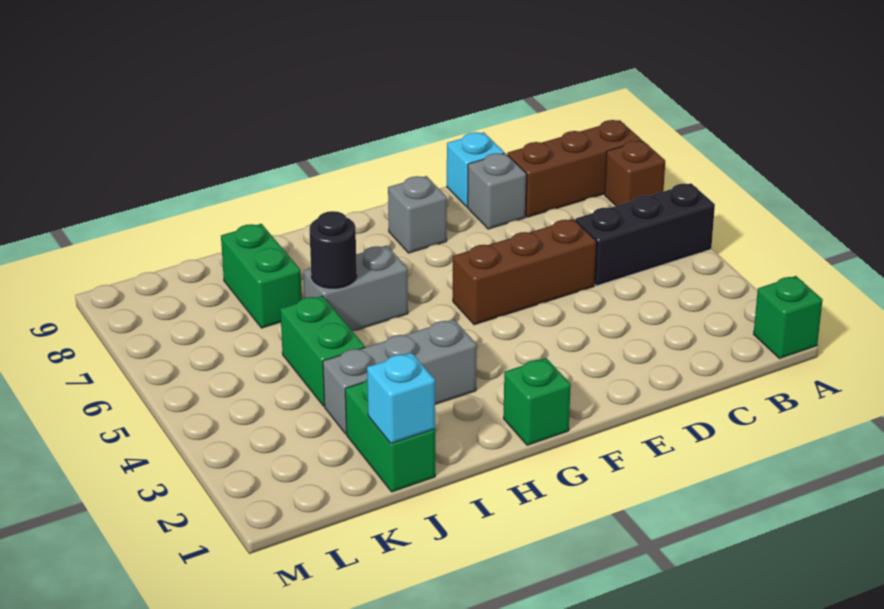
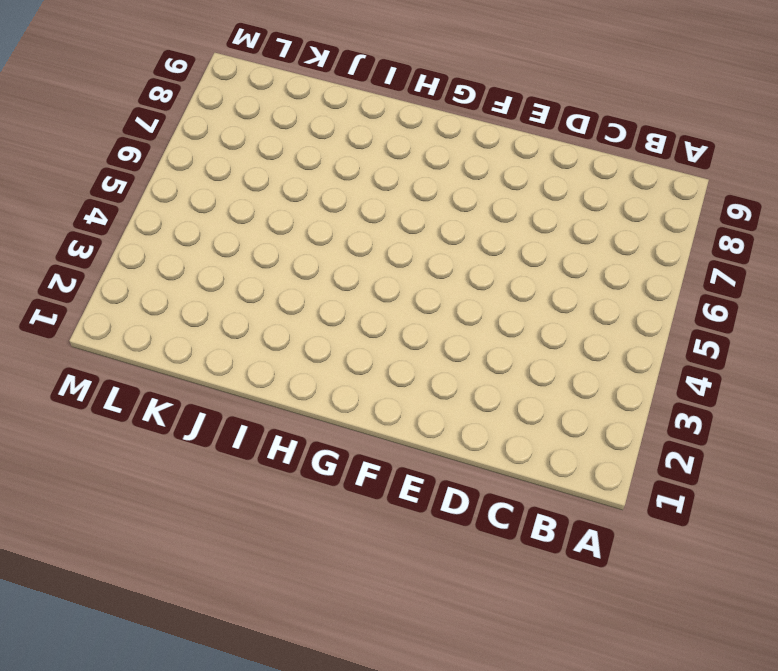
none -> green brick A1 level 1
none -> black brick A5:C5 level 1
none -> brown brick A7 level 1

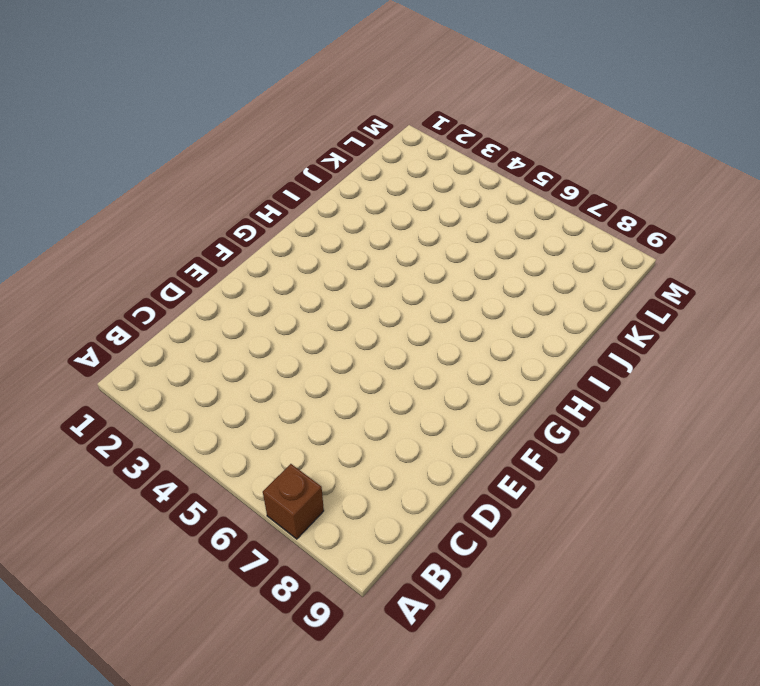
none -> green brick A1 level 1
none -> black brick A5:C5 level 1
none -> brown brick A8:C8 level 1

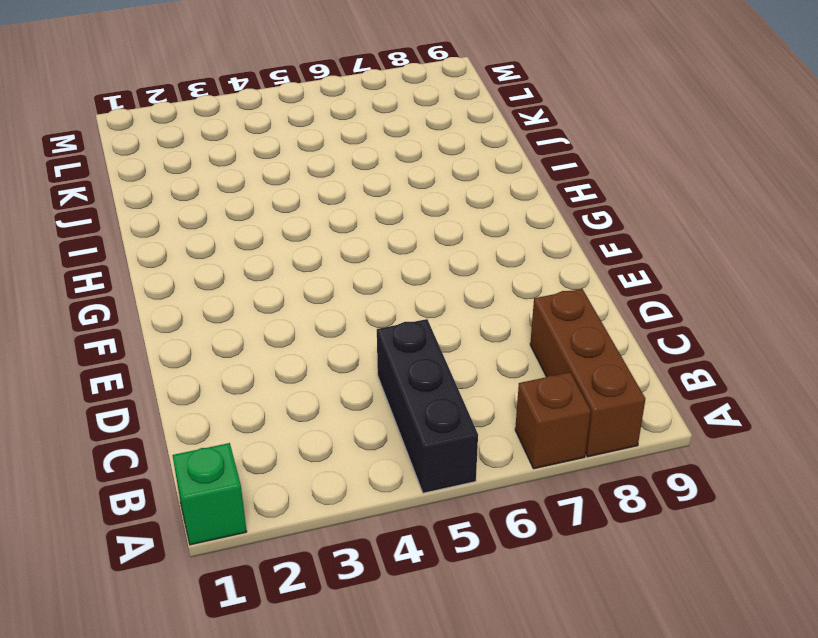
none -> brown brick D5:F5 level 1
none -> grey brick D8 level 1
none -> cyan brick D9 level 1

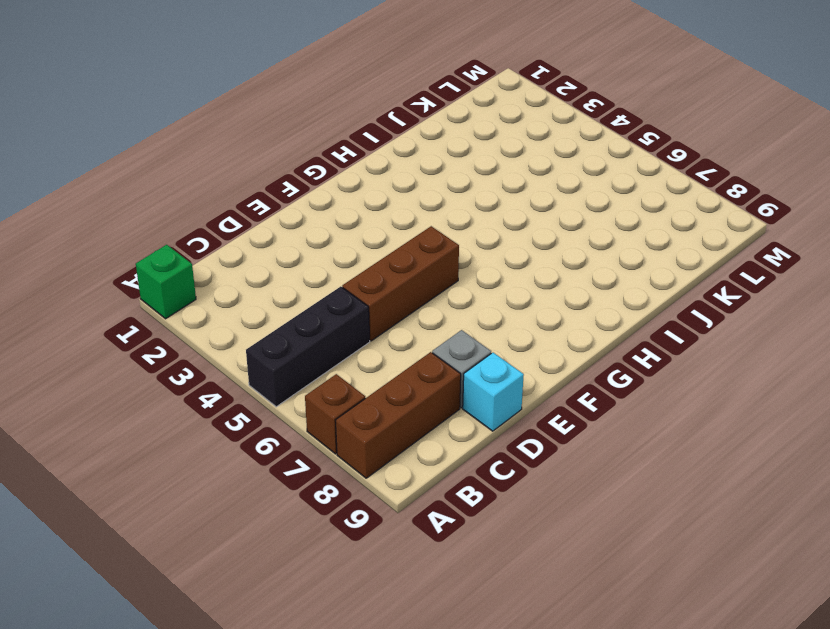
none -> grey brick F8 level 1
none -> green brick G1 level 1
none -> grey brick H3:J3 level 1

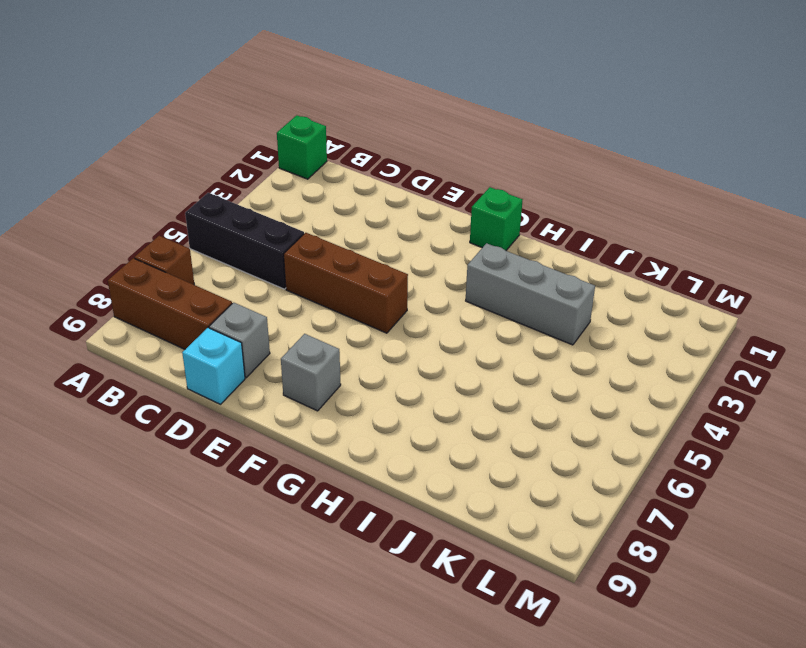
none -> grey brick H6:I6 level 1
none -> green brick J1:J2 level 1
none -> green brick J4:J5 level 1

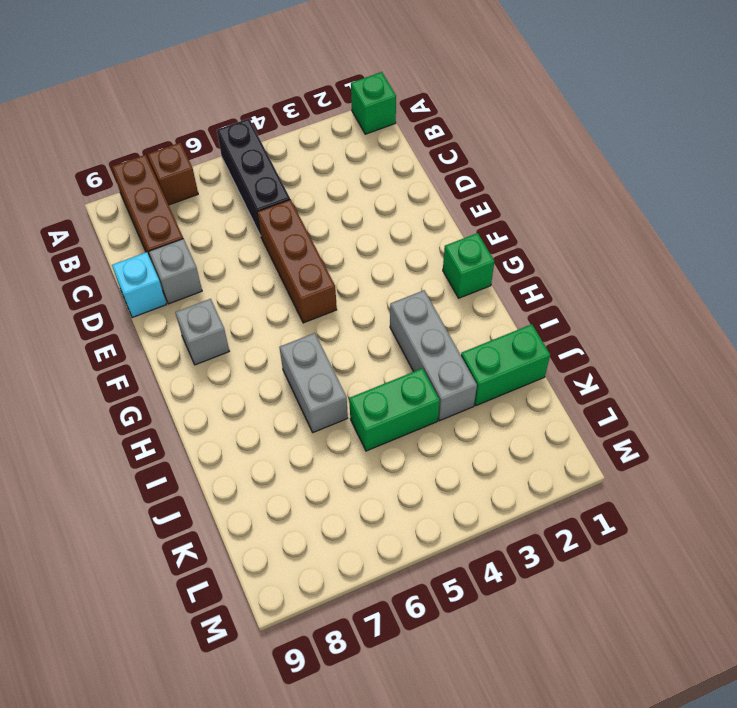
none -> green brick J7:J8 level 1
none -> black round brick I6 level 2
none -> cyan brick J1 level 2

